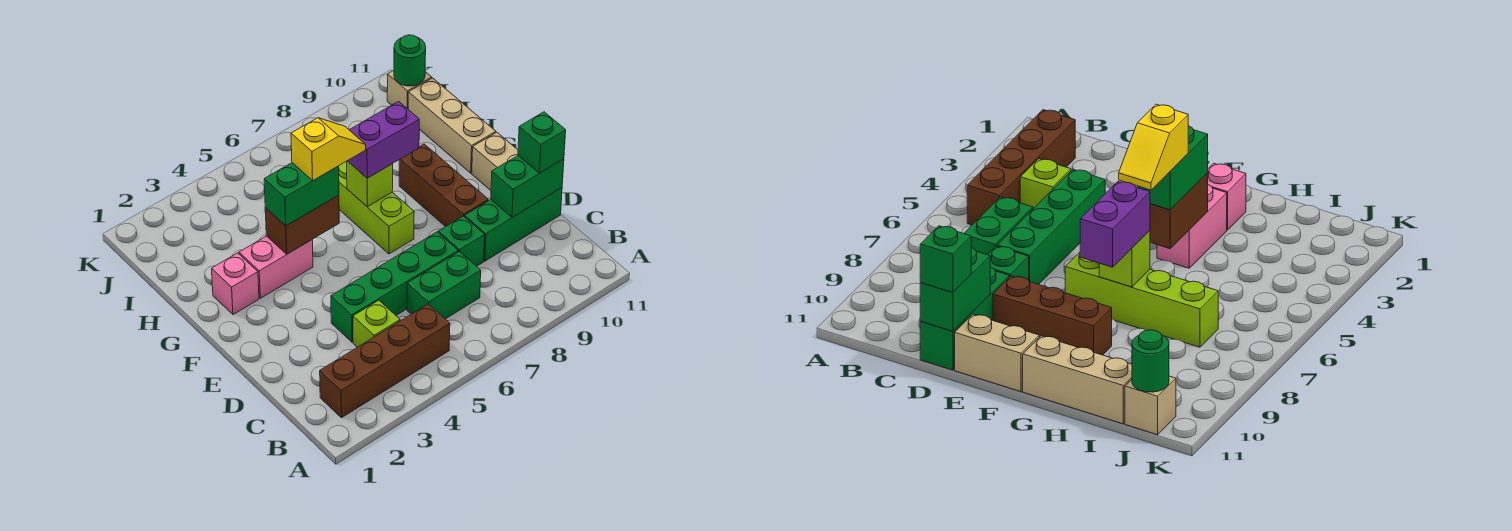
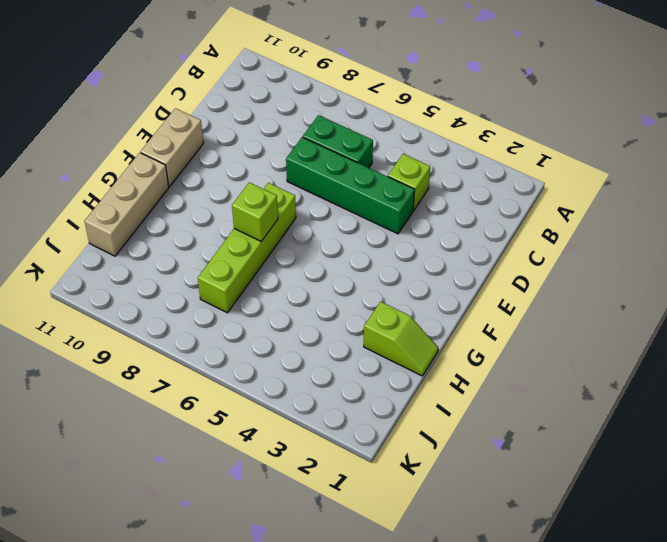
lime slope H1:H2 level 1 top 2 -> none
none -> brown brick B2:B5 level 1
none -> green brick D8 level 1
none -> green brick D9:D11 level 1

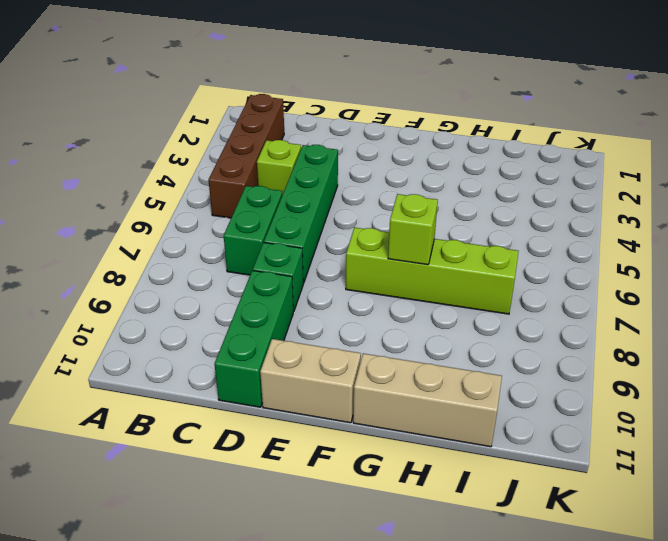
none -> brown brick E9:G9 level 1
none -> pink brick G2 level 1
none -> pink brick G3:G4 level 1

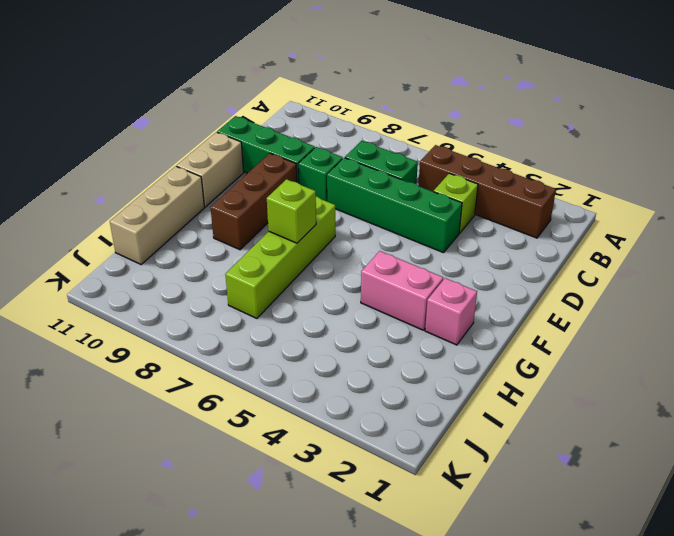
none -> tan brick J11 level 1
none -> green brick D10:D11 level 2
none -> brown brick G4:G5 level 2

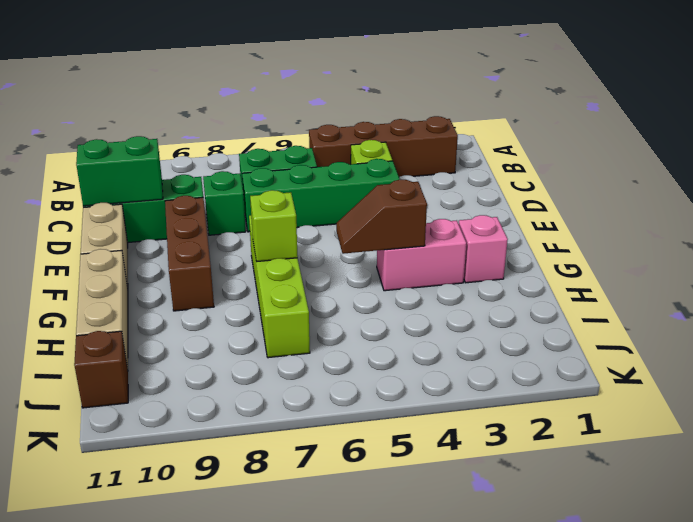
brown slope G4:G5 level 2 top 4 -> brown brick G4:G5 level 2
brown brick J11 level 1 -> tan brick J11 level 1
none -> green round brick J11 level 2
none -> green brick D11 level 3
none -> green brick G4:G5 level 3

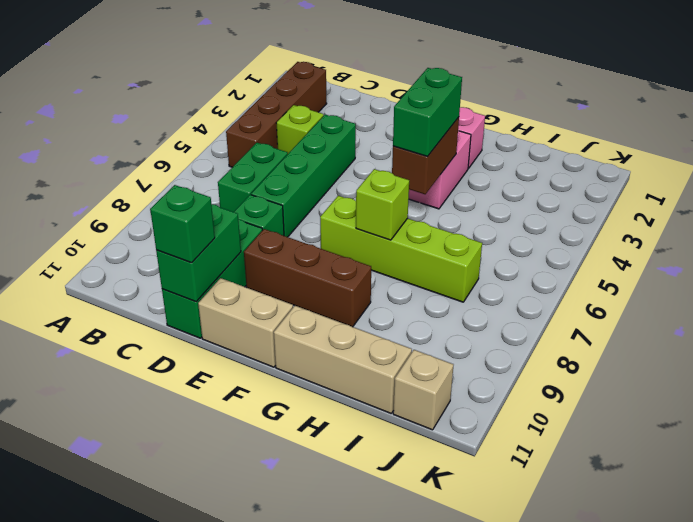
none -> green round brick J11 level 2
none -> purple brick G7:G8 level 3
none -> yellow slope G5:G6 level 4 top 5

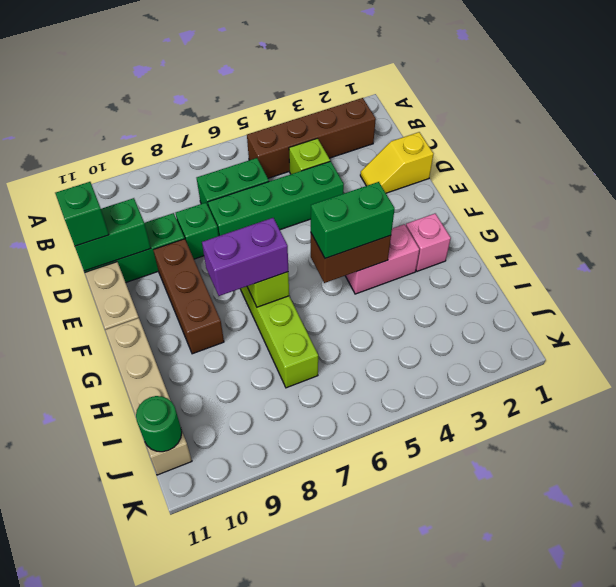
yellow slope D1:D2 level 1 top 1 -> yellow slope G5:G6 level 4 top 5

